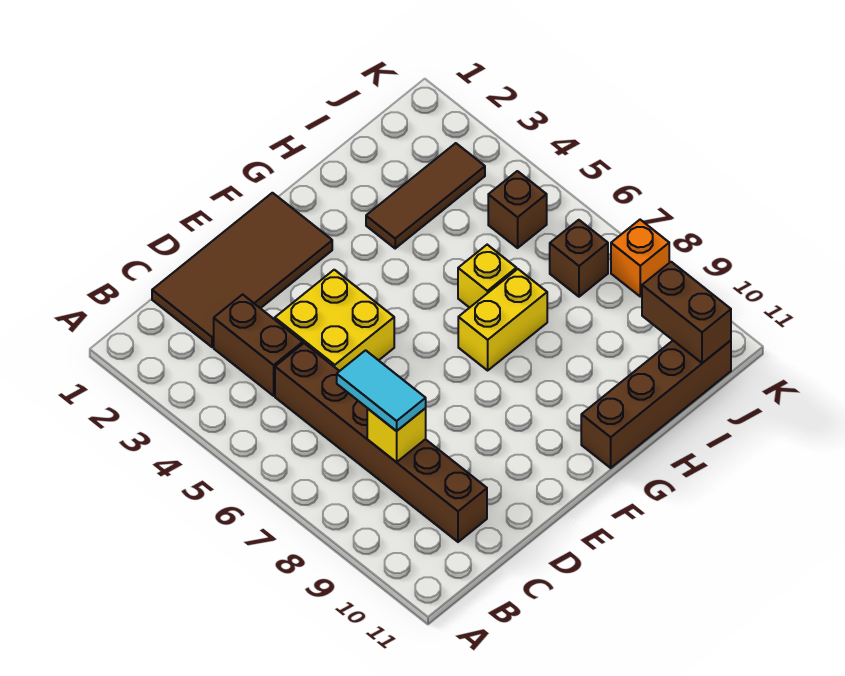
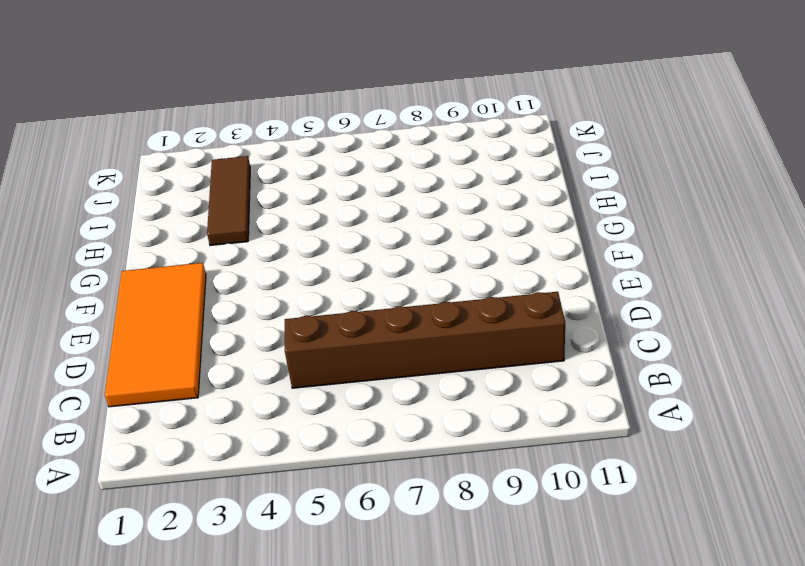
orange tile C1:F2 level 1 -> brown tile C1:F2 level 1
none -> brown brick C3:C4 level 1
none -> yellow brick D4:E5 level 1
none -> yellow brick G7:H7 level 1

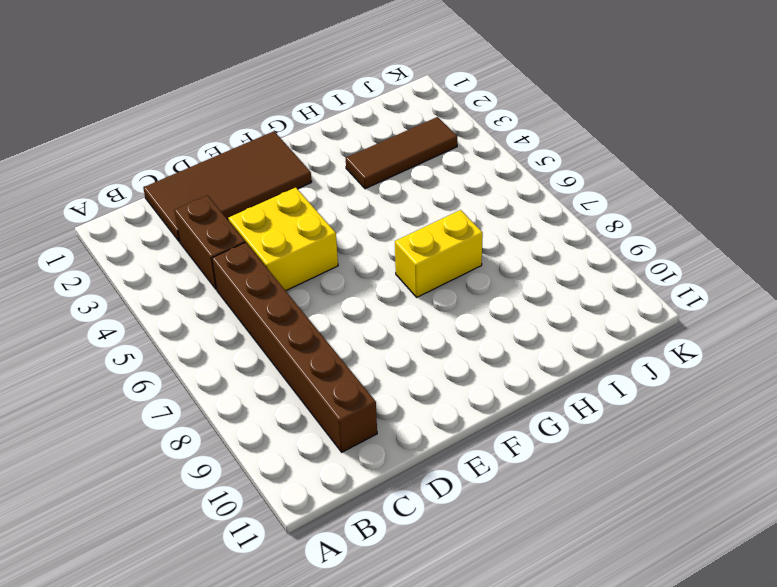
none -> brown brick G11:J11 level 1
none -> yellow brick H6 level 1
none -> brown brick J5 level 1

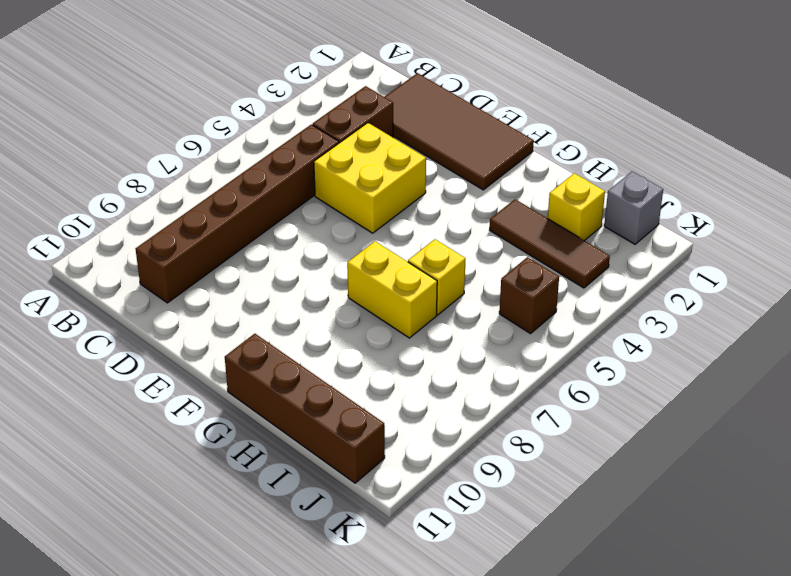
yellow brick I2 level 1 -> yellow brick C8 level 2
grey brick J1 level 1 -> none
none -> brown brick J7 level 1
none -> orange brick K8 level 1
none -> brown brick J10:J11 level 2

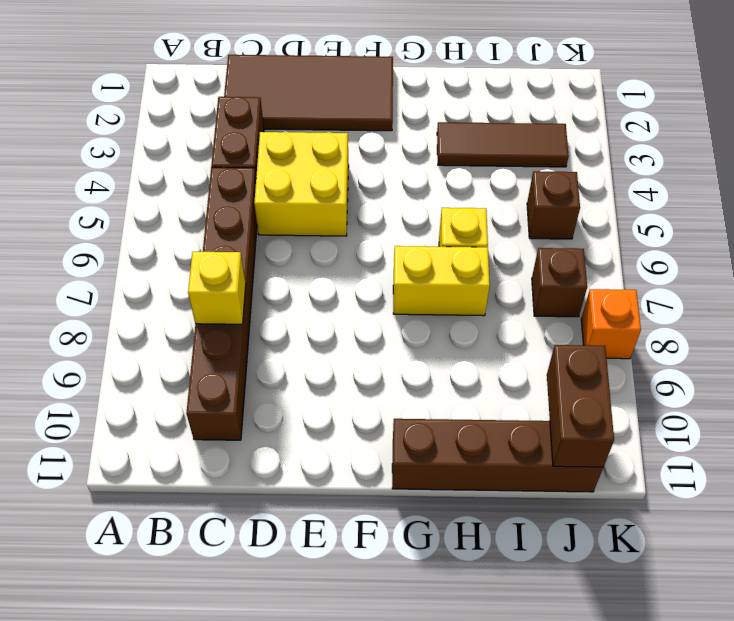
none -> cyan tile C7:C8 level 3

